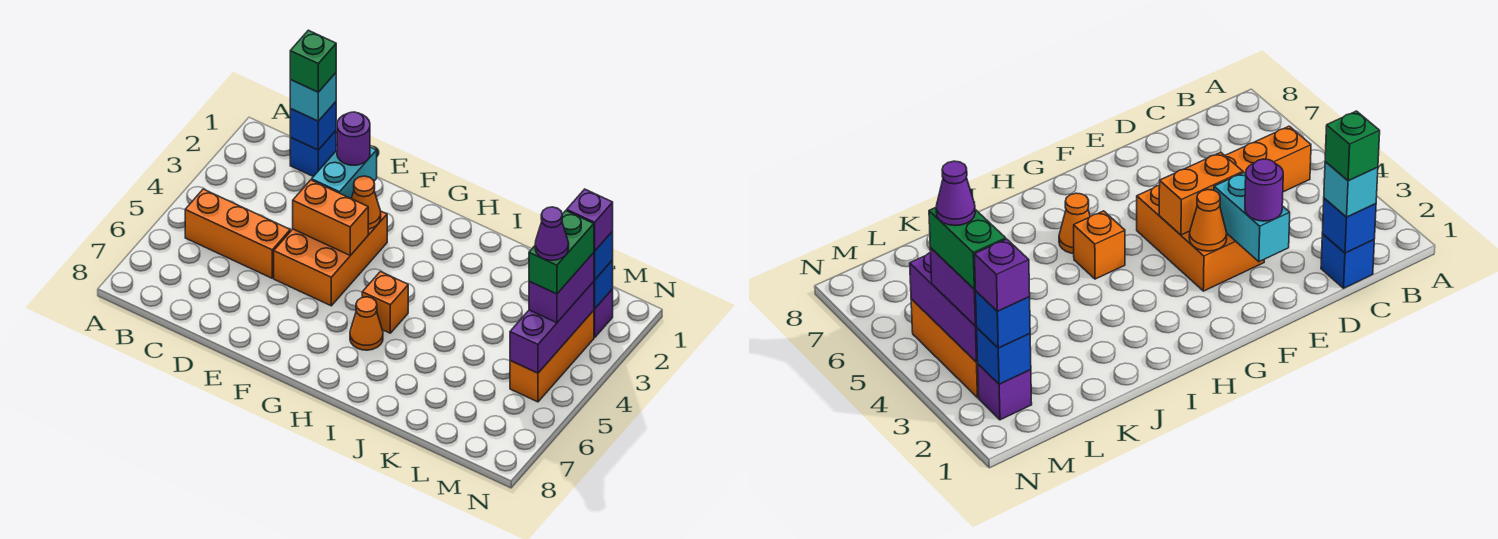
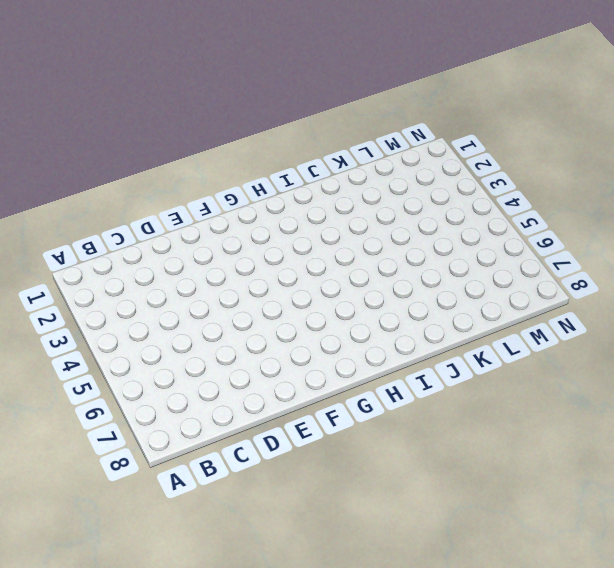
none -> orange brick B5:D5 level 1
none -> blue brick C1 level 1
none -> orange brick E3:F5 level 1

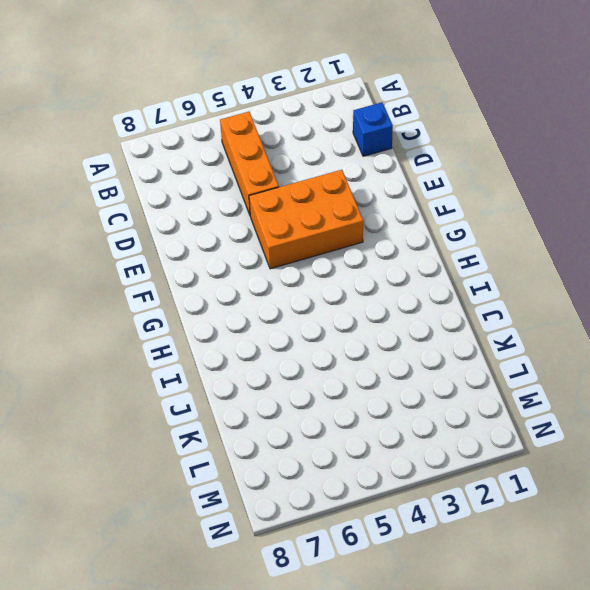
none -> orange brick H5 level 1
none -> orange cone H6 level 1
none -> purple brick M2 level 1

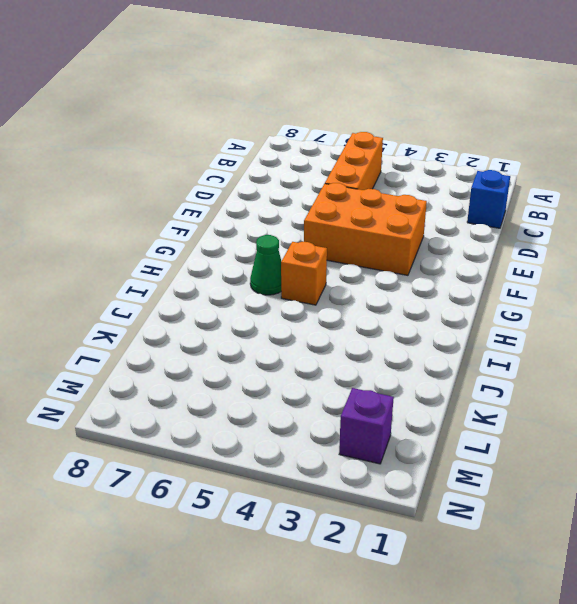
green cone H6 level 1 -> orange cone H6 level 1
none -> orange brick M3:M5 level 1
none -> blue brick C1 level 2
none -> cyan brick E2:E3 level 2

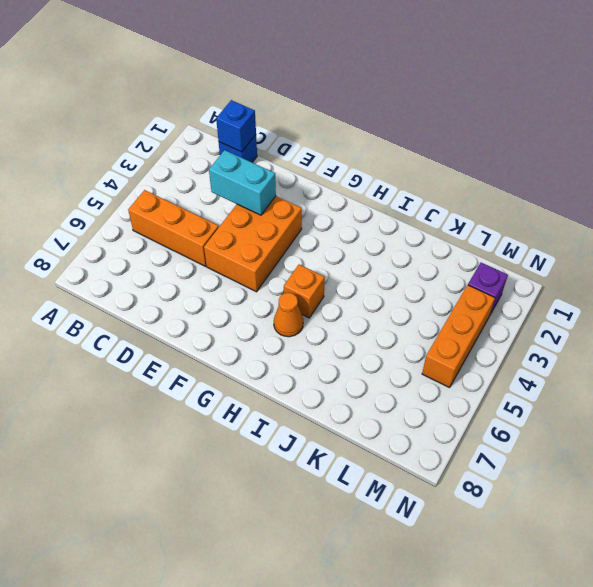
cyan brick D3:E3 level 2 -> cyan brick E2:E3 level 2
none -> orange brick E4:F4 level 2
none -> orange cone F3 level 2
none -> blue brick M2 level 2

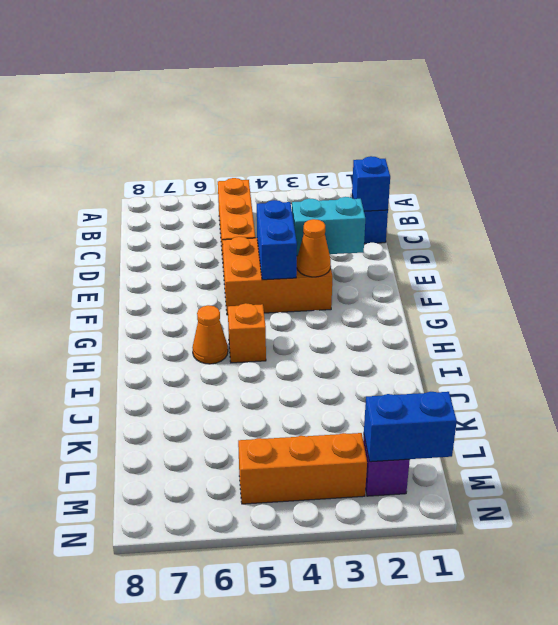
blue brick E4:F4 level 2 -> orange brick E4:F4 level 2
blue brick M1:M2 level 2 -> blue brick M2 level 2
none -> purple brick M3:M5 level 2
none -> cyan brick C1 level 3
none -> purple round brick E2 level 3

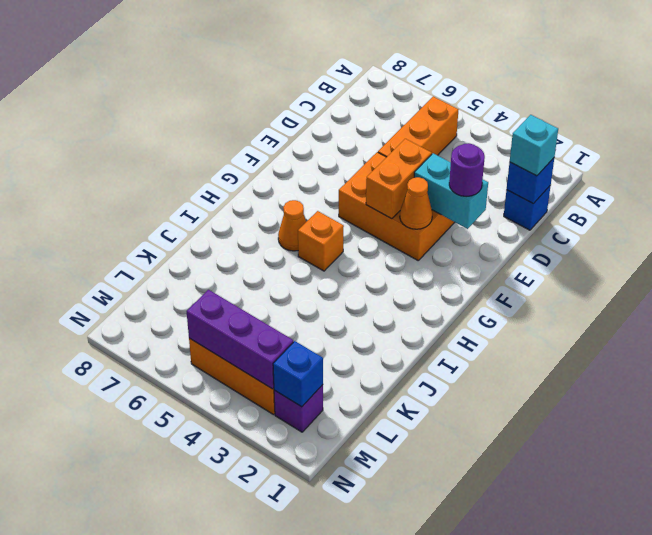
none -> blue brick M2 level 3
none -> purple brick M3:M4 level 3
none -> green brick C1 level 4

